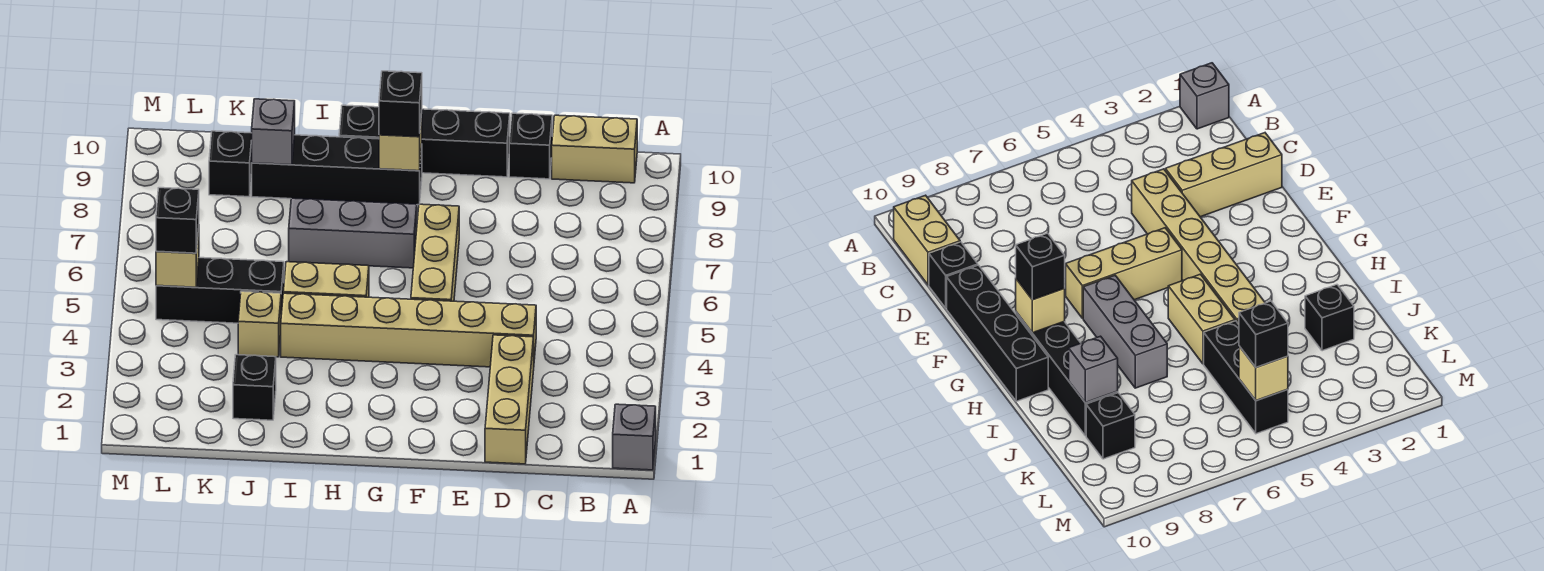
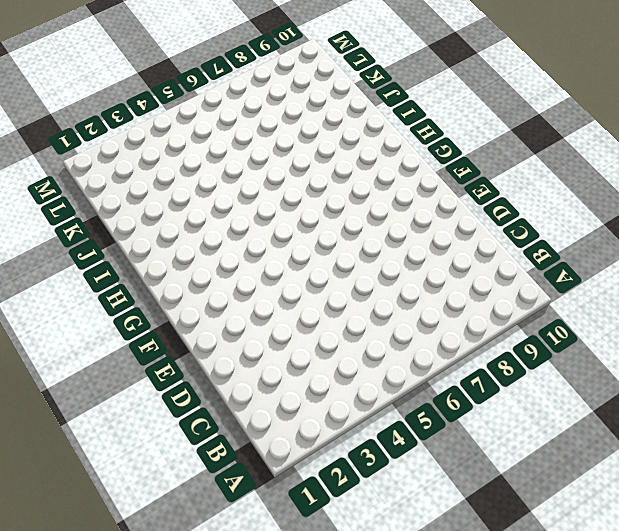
none -> grey brick A1 level 1
none -> tan brick B10:C10 level 1
none -> tan brick D1:D3 level 1

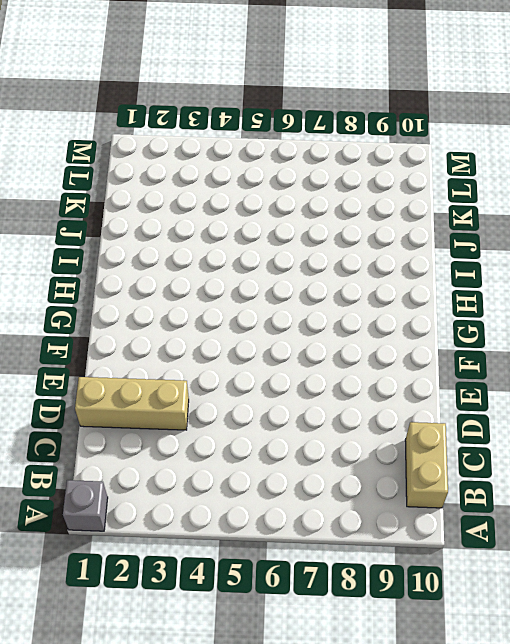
none -> tan brick D4:I4 level 1
none -> black brick D10 level 1
none -> black brick E10:H10 level 1

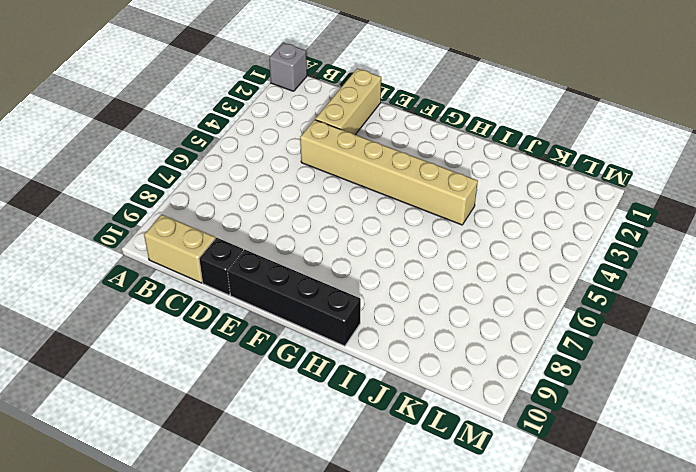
none -> tan brick F5:F7 level 1
none -> grey brick G7:I7 level 1
none -> black brick G9:J9 level 1

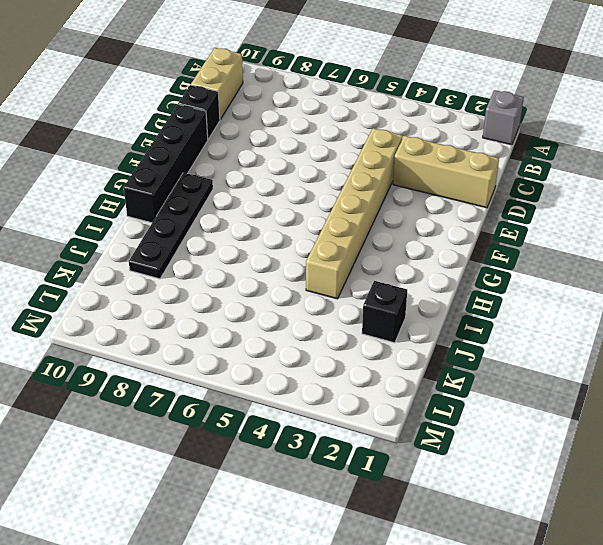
black plate G9:J9 level 1 -> black brick G9:J9 level 1
none -> tan brick F5:F7 level 1
none -> grey brick G7:I7 level 1
none -> tan brick H5:I5 level 1

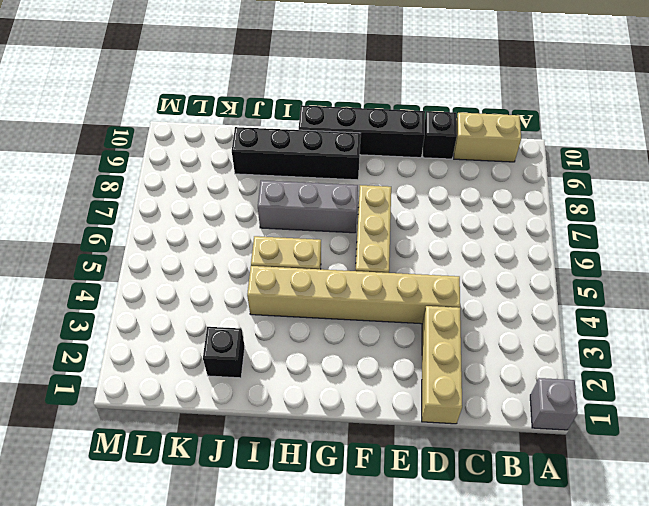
none -> tan brick J4 level 1
none -> black brick J5:L5 level 1
none -> black brick K9 level 1

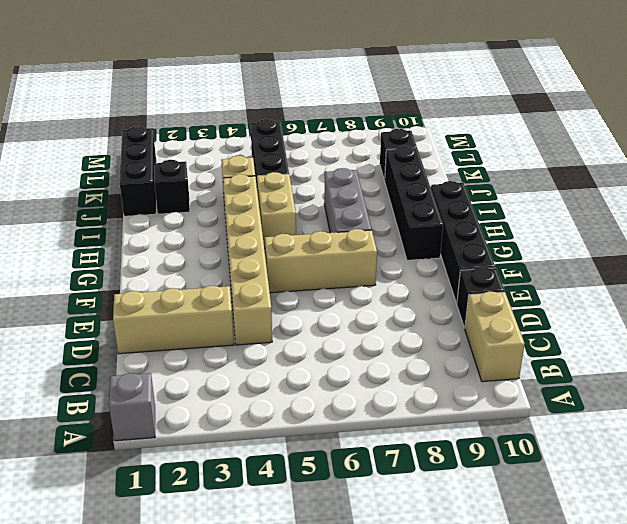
black brick J1:L1 level 1 -> none
none -> tan brick G9 level 2
none -> grey brick J9 level 2
none -> tan brick L5 level 2

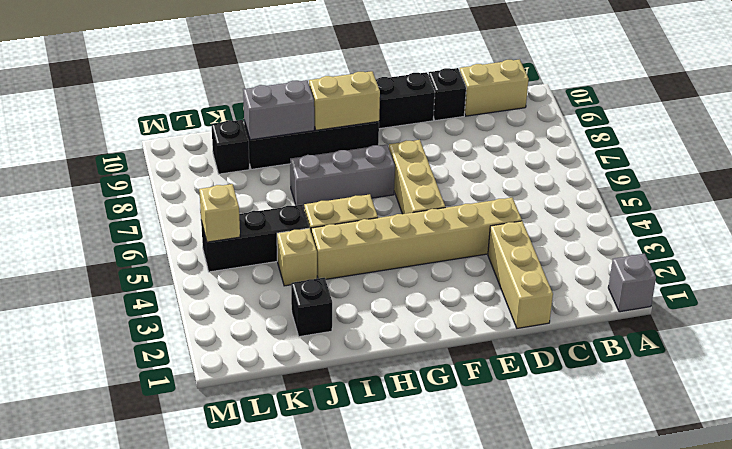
tan brick G9:H9 level 2 -> tan brick G9 level 2
grey brick I9:J9 level 2 -> grey brick J9 level 2
none -> black brick G9 level 3
none -> black brick L5 level 3

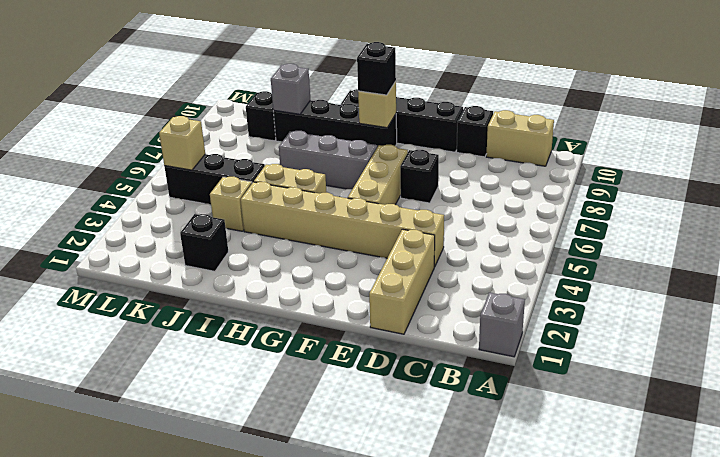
black brick E7 level 1 -> black brick L5 level 3

